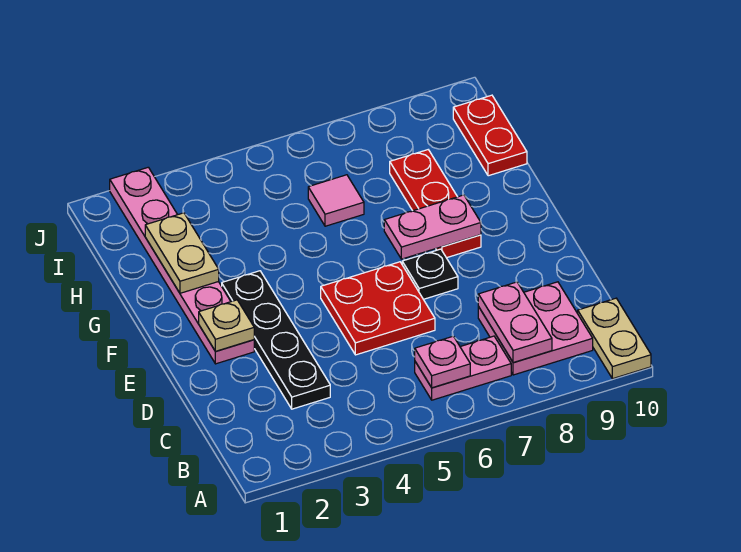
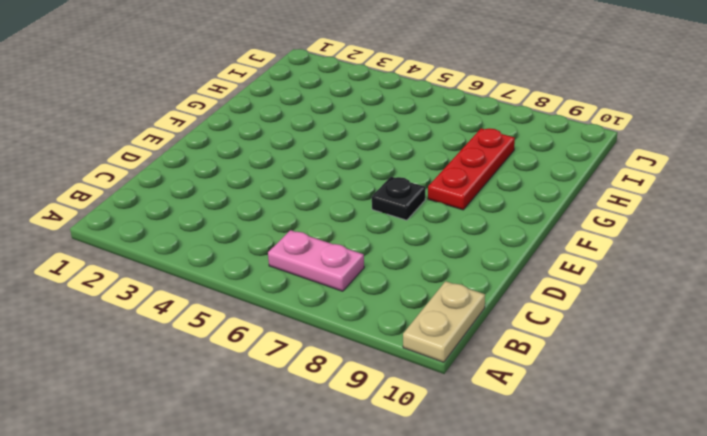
none -> pink plate B8:C9 level 1
none -> black plate C3:F3 level 1
none -> red plate D5:E6 level 1

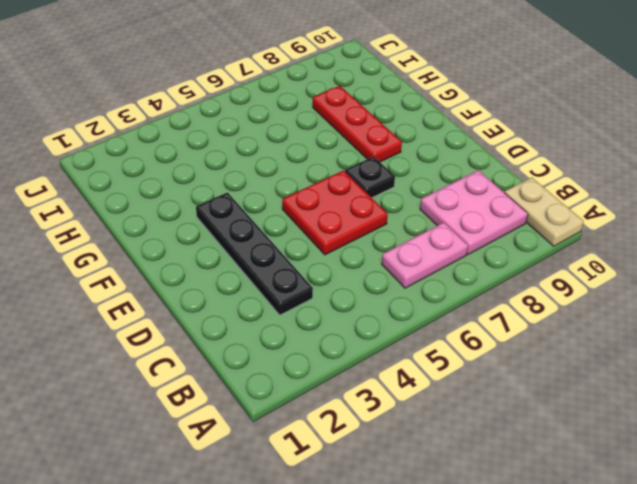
none -> pink plate E2:J2 level 1
none -> pink tile H6 level 1
none -> red plate H10:I10 level 1

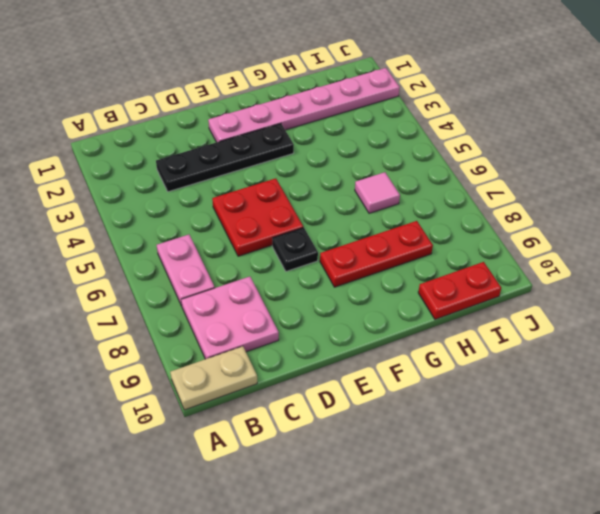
none -> pink plate B6 level 2
none -> pink plate B8:C8 level 2
none -> tan plate E2 level 2

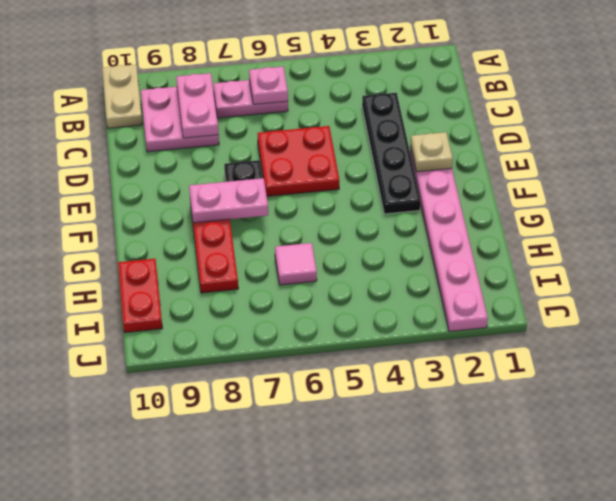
none -> tan plate G2:H2 level 2

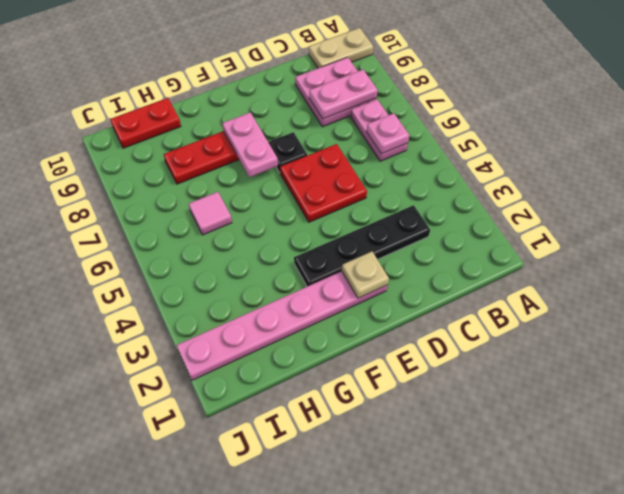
none -> tan plate G2:H2 level 2

